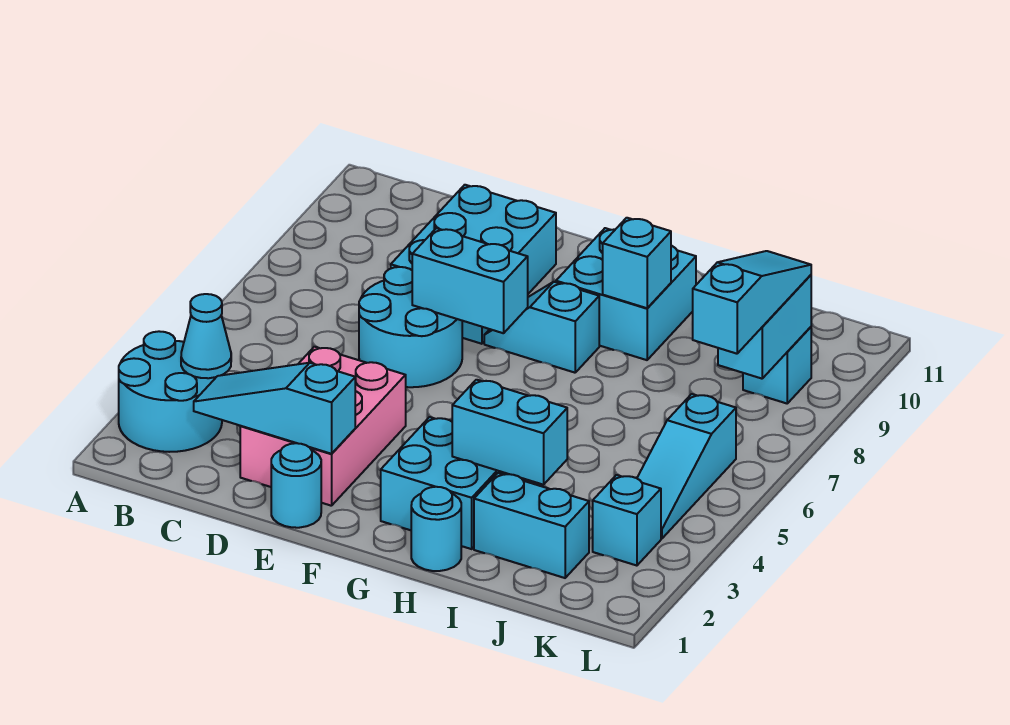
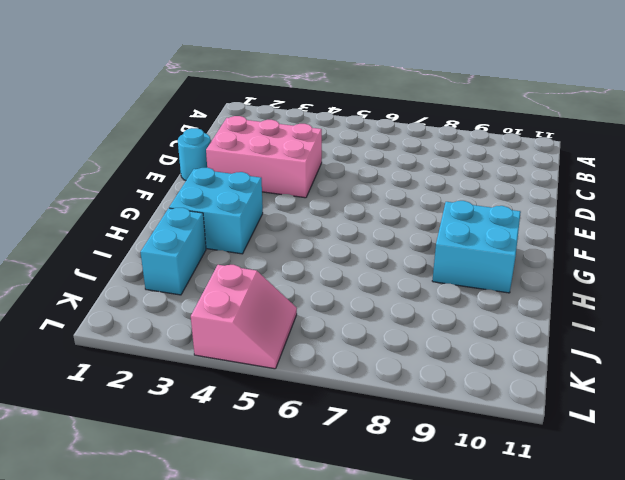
pink slope K4:L5 level 1 top 4 -> cyan slope K4:K6 level 1 top 6
none -> cyan round brick A2:B3 level 1
none -> cyan round brick D6:E7 level 1
none -> cyan brick D8:E10 level 1

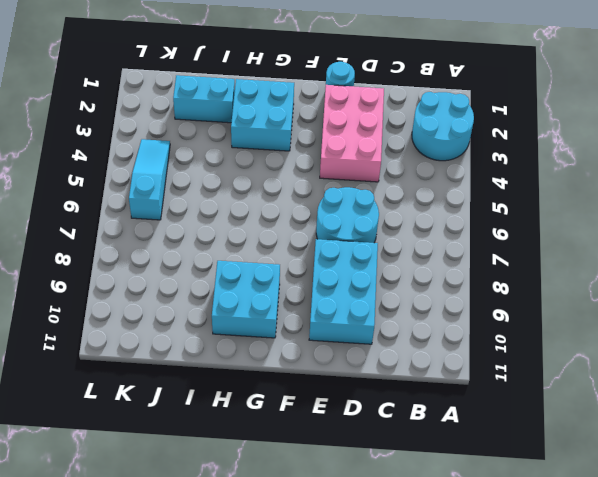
none -> cyan slope F8:G8 level 1 top G
none -> cyan round brick H1 level 1
none -> cyan brick K3 level 1

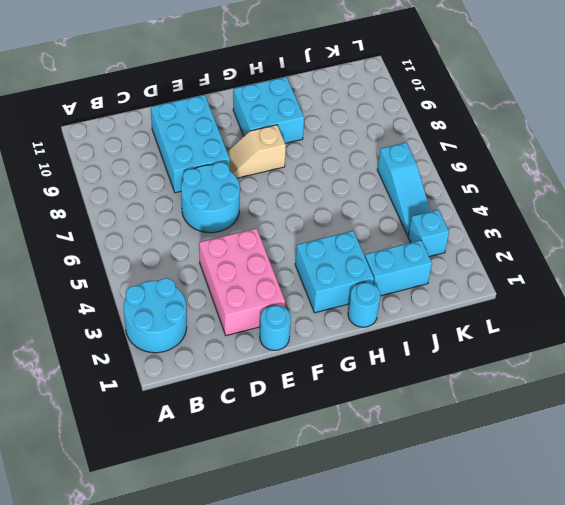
tan slope F8:G8 level 1 top G -> cyan slope F8:G8 level 1 top G
none -> cyan brick K9 level 1
none -> cyan cone B3 level 2
none -> cyan slope C2:E2 level 2 top E

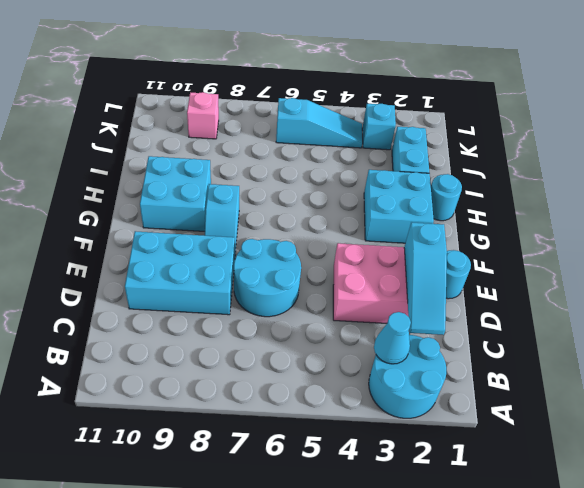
pink brick K9 level 1 -> cyan brick K9 level 1
none -> cyan brick E7:F7 level 2
none -> cyan brick H3:I3 level 2
none -> cyan brick H9 level 2

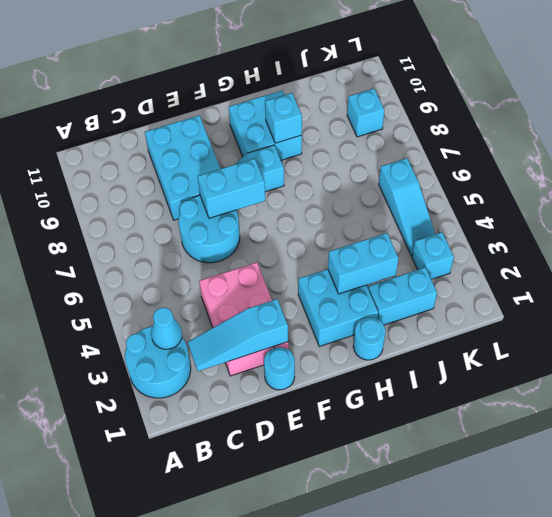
none -> cyan brick K8:K9 level 2
none -> cyan slope K7:K9 level 3 top 7

